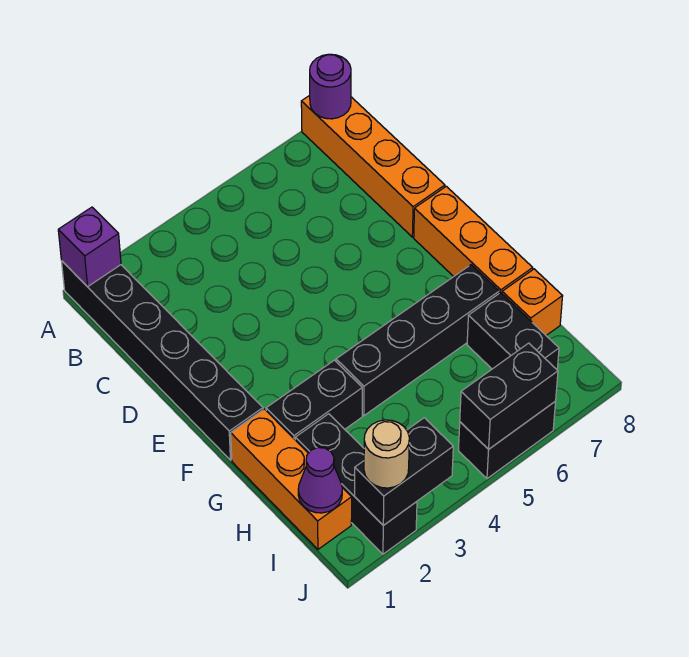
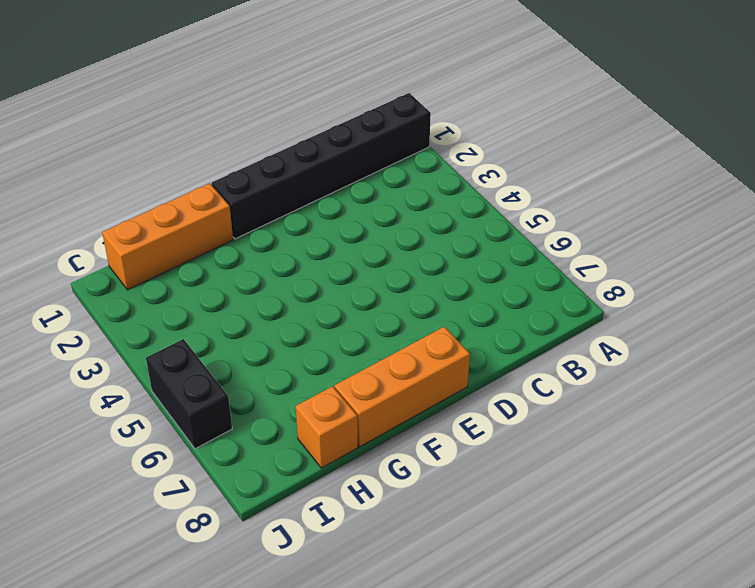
none -> orange brick A8:D8 level 1
none -> black brick G2:G3 level 1
none -> black brick G4:G7 level 1

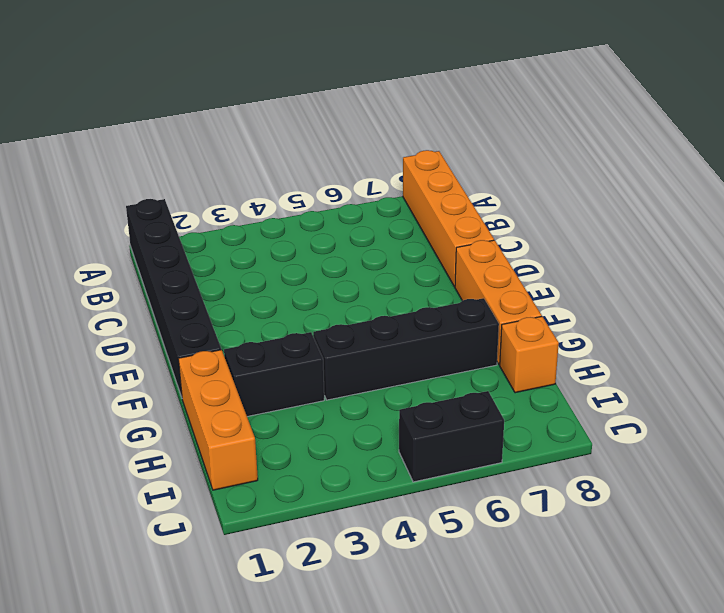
none -> black brick H2:J2 level 1
none -> black brick H7:I7 level 1
none -> purple brick A1 level 2

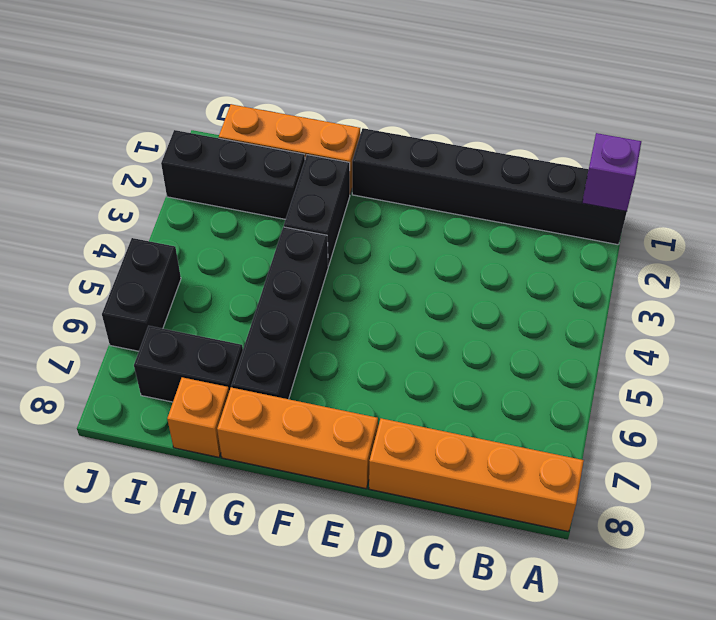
none -> purple round brick A8 level 2
none -> purple cone I1 level 2
none -> black brick J2:J3 level 2

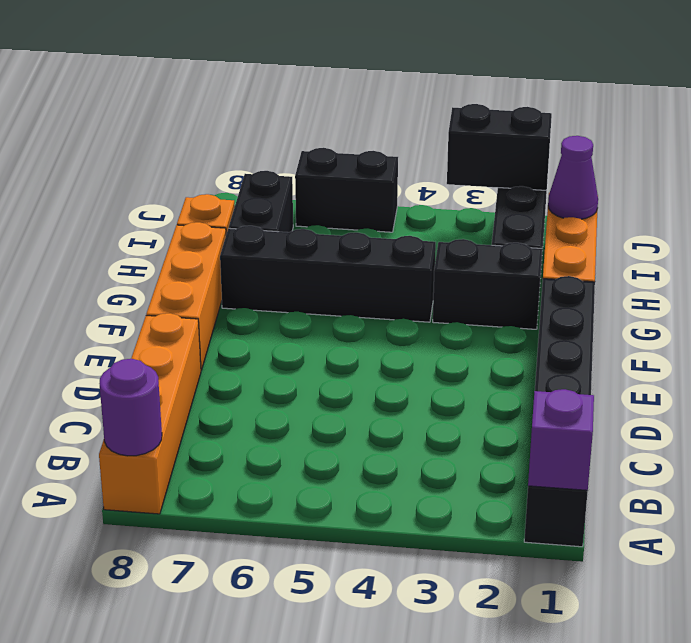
none -> black brick J5:J6 level 2
none -> tan round brick J2 level 3

